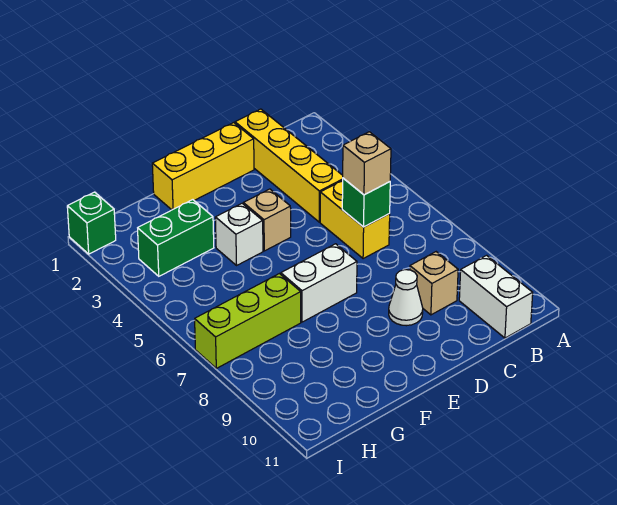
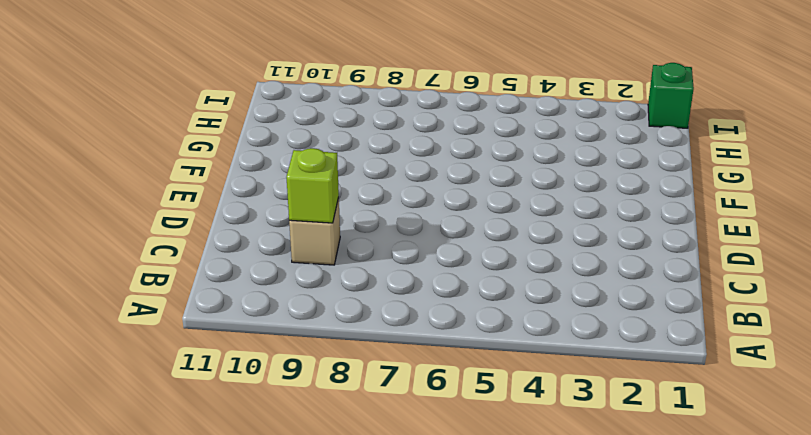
lime brick C9 level 2 -> none
none -> white brick B10:B11 level 1
none -> yellow brick C1:C4 level 1
none -> yellow brick C5:C6 level 1

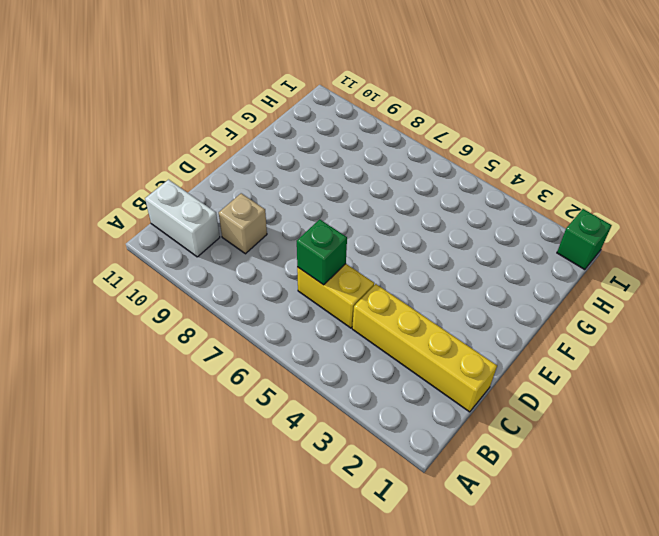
none -> yellow brick D1:F1 level 1
none -> white cone D9 level 1
none -> tan brick E4 level 1

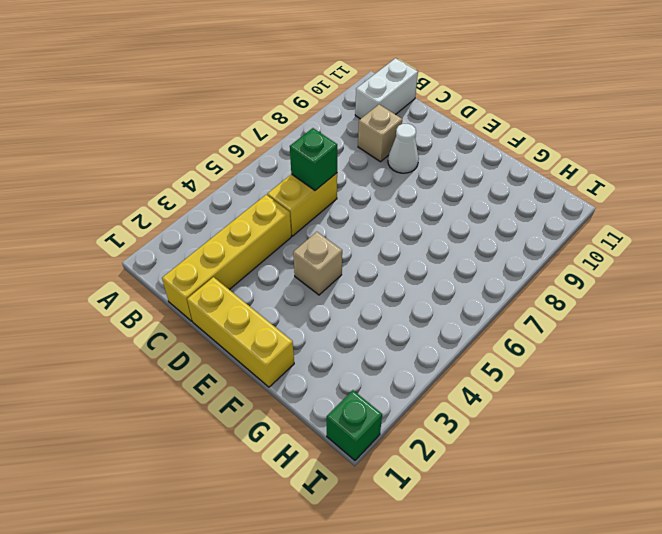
none -> white brick E7:F7 level 1
none -> white brick F4 level 1
none -> green brick G3:H3 level 1

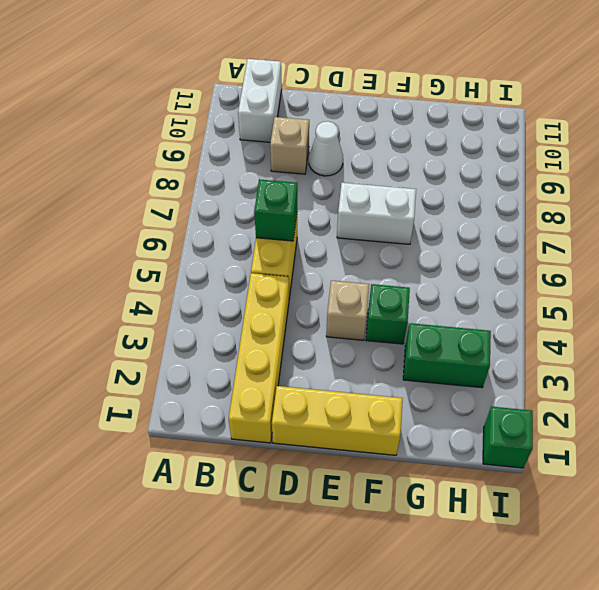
green brick F4 level 1 -> white brick F4 level 1
none -> lime brick G7:I7 level 1
none -> tan brick C6 level 3

